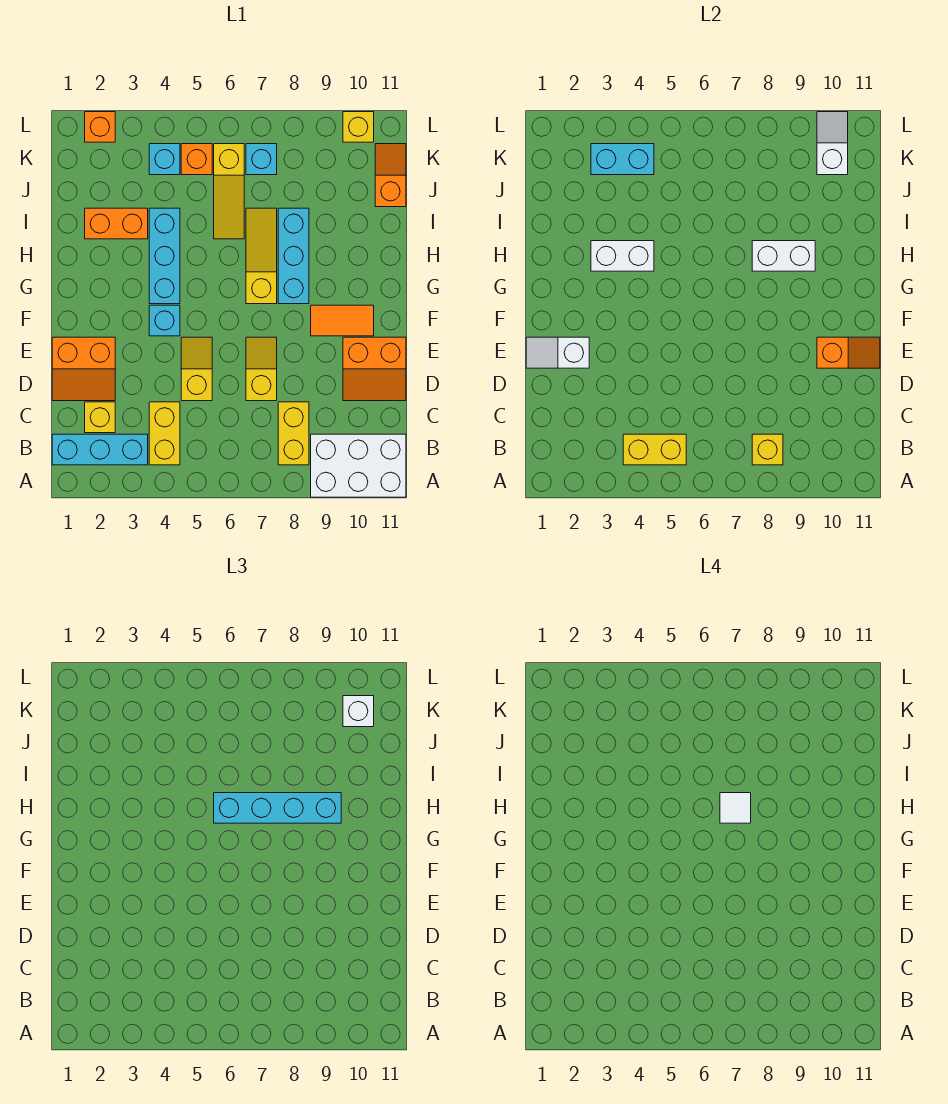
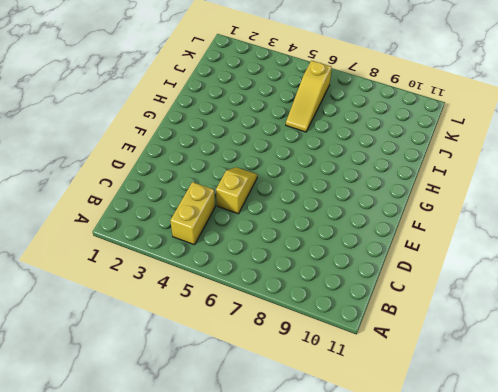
none -> white brick A9:B11 level 1
none -> cyan brick B1:B3 level 1
none -> yellow brick B8:C8 level 1
none -> yellow brick C2 level 1

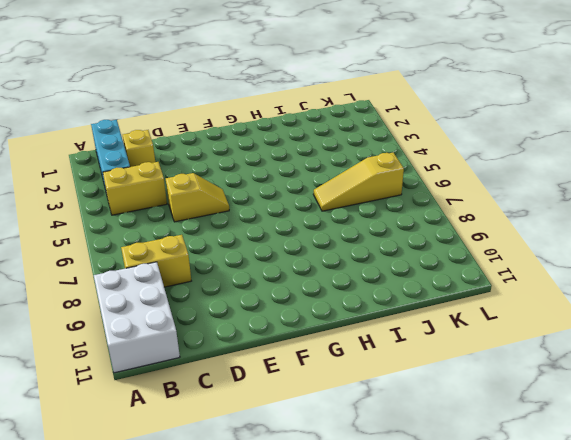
none -> orange slope D1:E2 level 1 top E
none -> yellow slope D7:E7 level 1 top D
none -> orange slope D10:E11 level 1 top E
none -> cyan brick F4 level 1

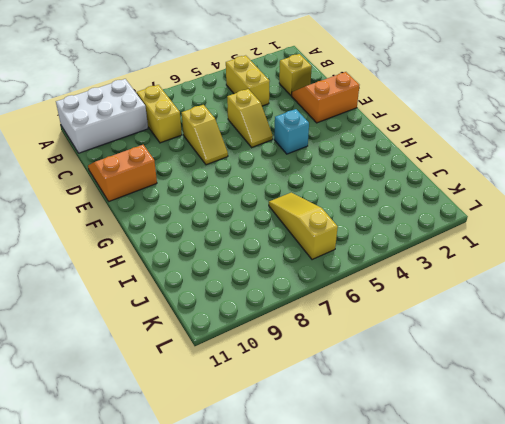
none -> cyan brick B1:B3 level 1
none -> orange tile F9:F10 level 1
none -> cyan brick G4:I4 level 1
none -> yellow slope G7:I7 level 1 top G

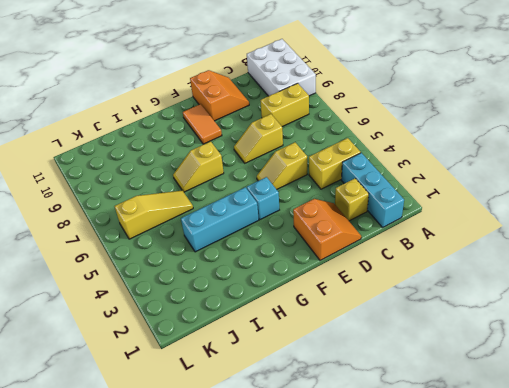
yellow slope G7:H7 level 1 top G -> yellow slope G7:I7 level 1 top G
none -> cyan brick G8:I8 level 1
none -> orange brick I2:I3 level 1
none -> orange slope J11:K11 level 1 top J
none -> cyan brick K4 level 1

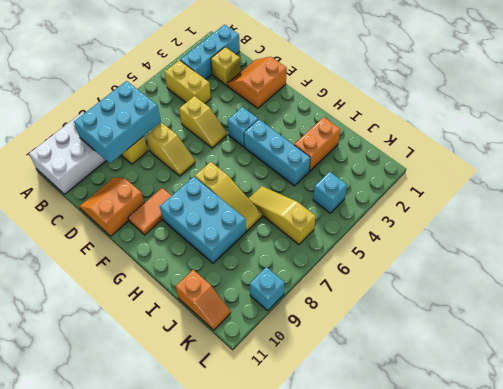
cyan brick B7:C9 level 2 -> yellow brick B8 level 2
cyan brick G8:I9 level 1 -> cyan brick G8:I8 level 1
cyan brick L9 level 1 -> cyan brick K7 level 1
none -> orange brick K5 level 1
none -> orange brick L2 level 1
none -> yellow brick L10 level 1
none -> yellow brick B4:B5 level 2

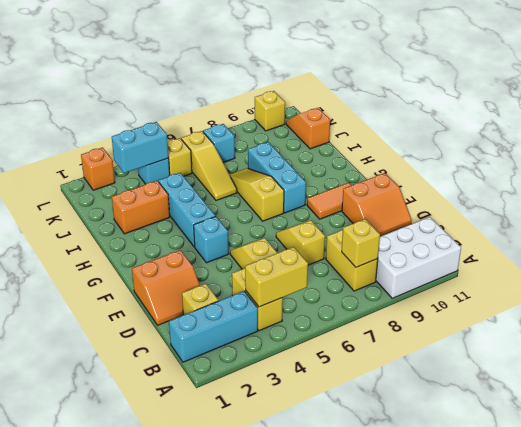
yellow brick K5 level 1 -> orange brick K5 level 1
none -> white slope E1:E2 level 2 top 2
none -> orange slope E10:E11 level 2 top 10
none -> white brick H3:H4 level 2
none -> white brick H8:H9 level 2

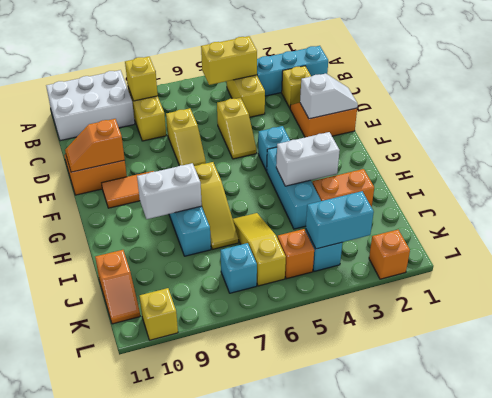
none -> white slope K10:L10 level 2 top K
none -> cyan brick H6:H9 level 3
none -> white brick K10 level 3
none -> white tile H7 level 4

